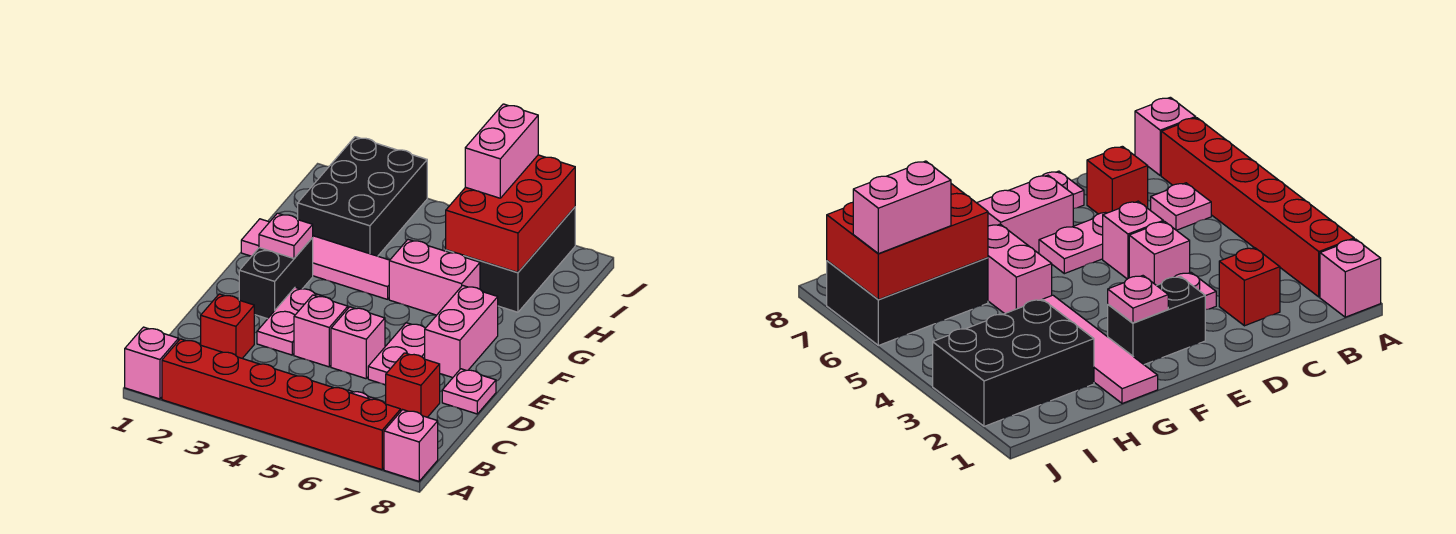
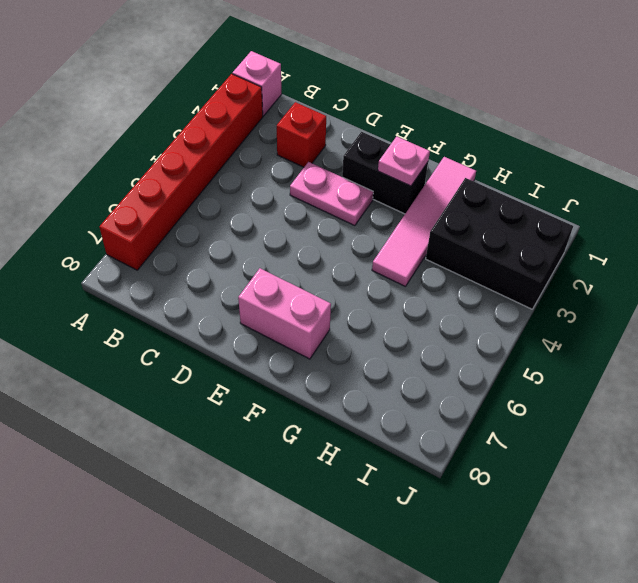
none -> pink brick A8 level 1
none -> pink plate B6 level 1
none -> red brick C7 level 1

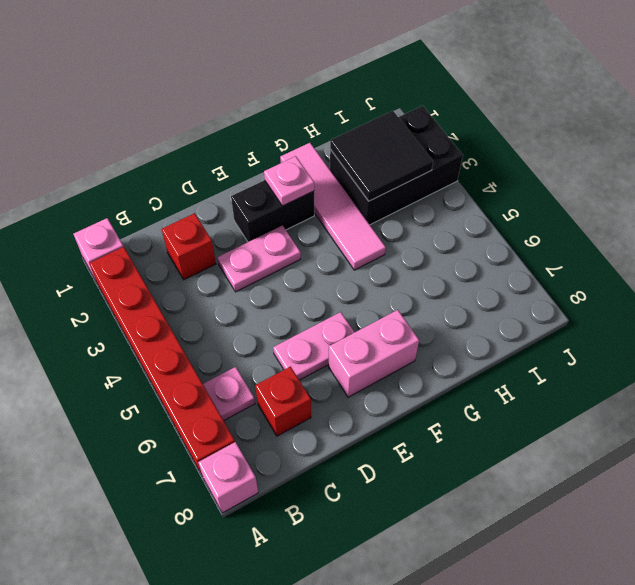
black tile H2:I3 level 2 -> none
none -> pink brick D4 level 1
none -> pink brick D5 level 1
none -> pink plate D8 level 1

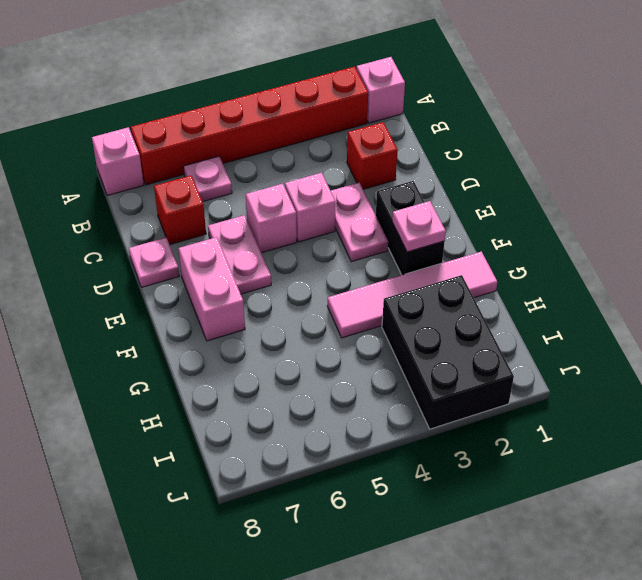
none -> pink brick G5:G6 level 1
none -> black brick H6:J7 level 1
none -> red brick H6:J7 level 2

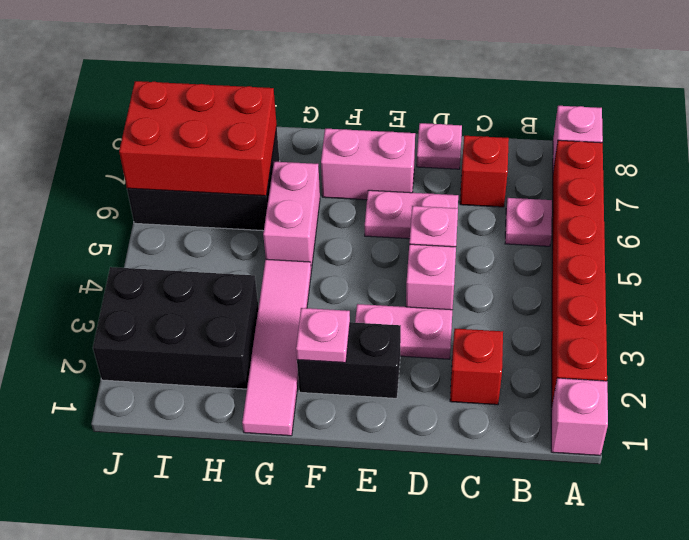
none -> pink brick I6:J6 level 3

